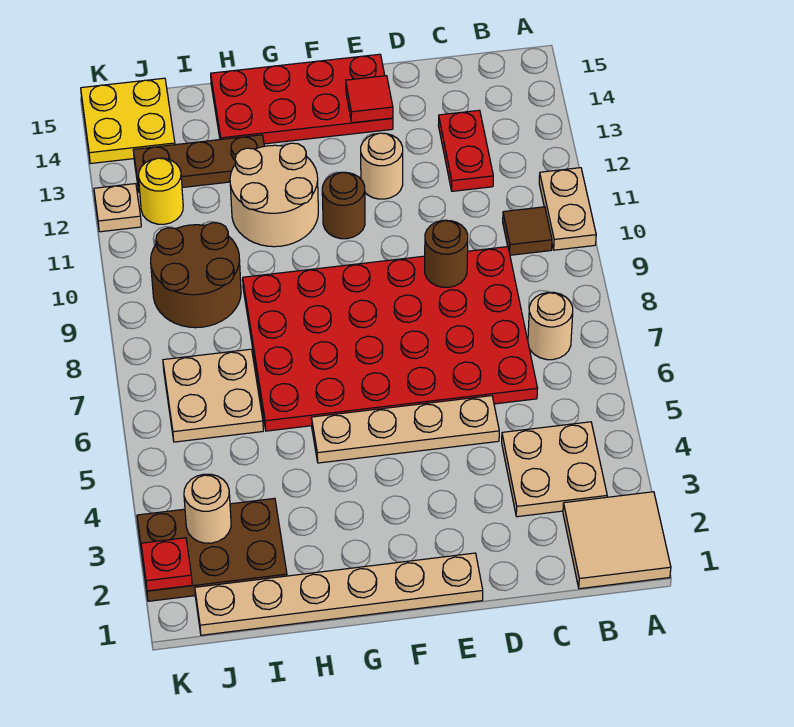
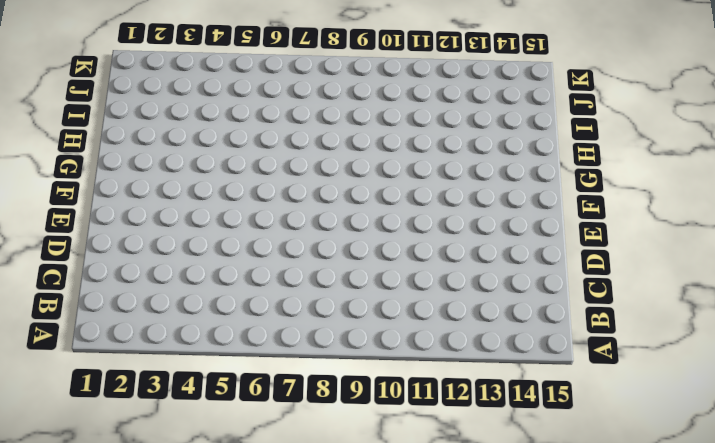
none -> tan tile A1:B2 level 1
none -> tan plate A10:A11 level 1
none -> tan plate B3:C4 level 1

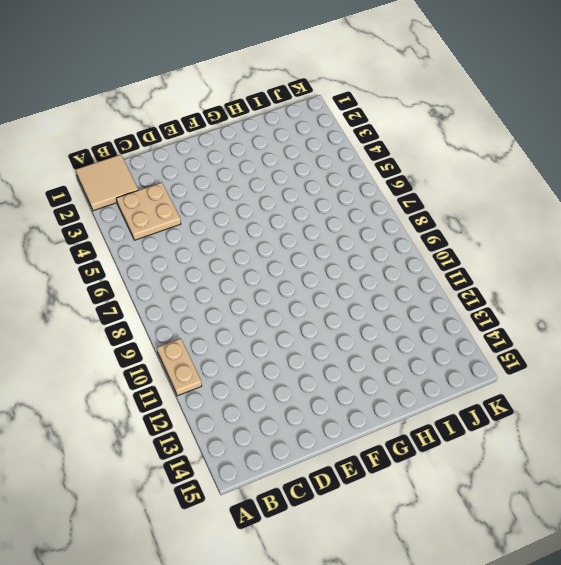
none -> tan round brick B7 level 1
none -> brown tile B10 level 1
none -> red plate C6:H9 level 1

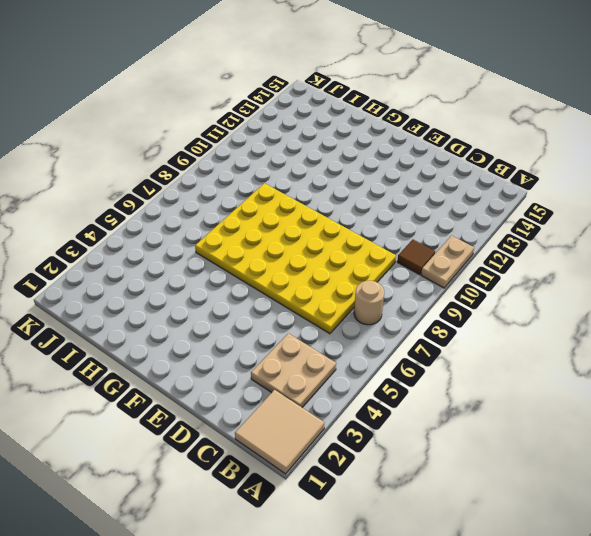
yellow plate C6:H9 level 1 -> red plate C6:H9 level 1
none -> red plate C12:C13 level 1
none -> tan plate D5:G5 level 1
none -> tan plate E1:J1 level 1

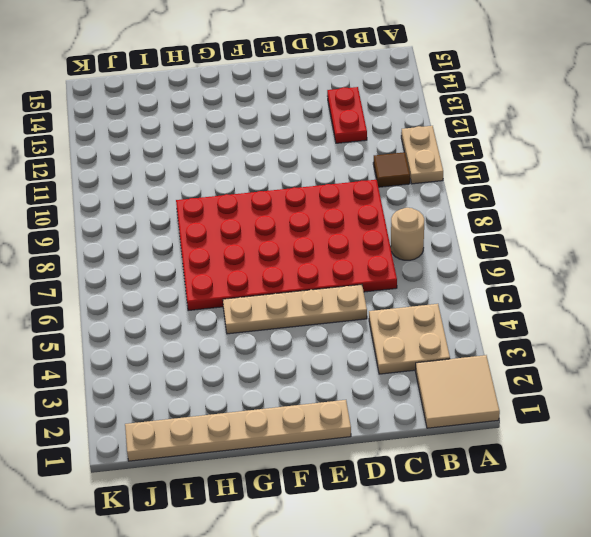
none -> tan round brick E12 level 1
none -> red plate E14:H15 level 1
none -> brown round brick F11 level 1

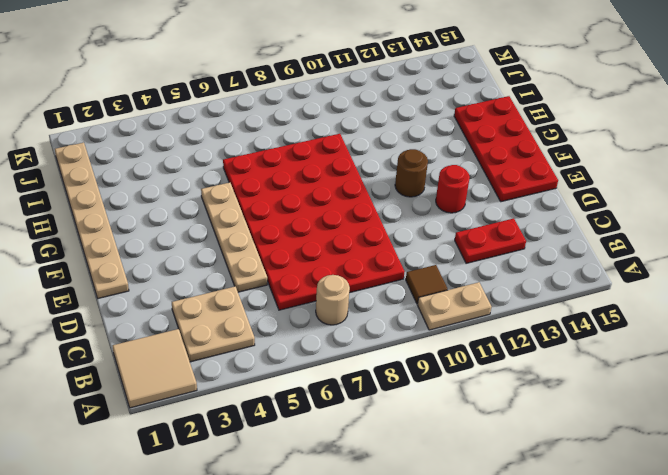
red round brick E12 level 1 -> tan round brick E12 level 1
none -> tan round brick G11:H12 level 1
none -> brown plate H13:J13 level 1
none -> brown plate I2:K3 level 1

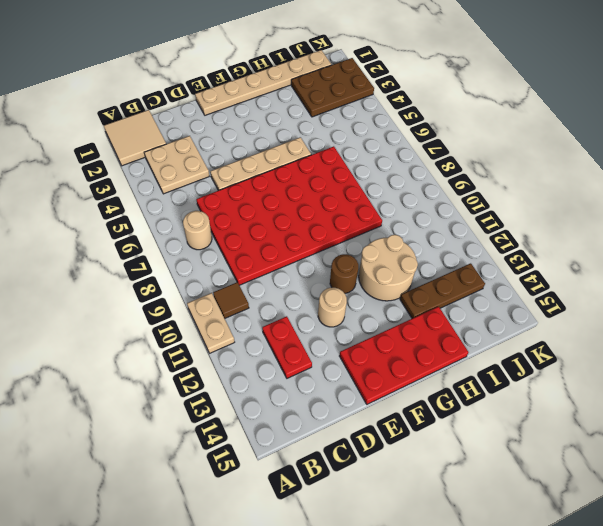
none -> tan plate I6:J7 level 1
none -> brown round brick I9:J10 level 1
none -> yellow round brick J12 level 1

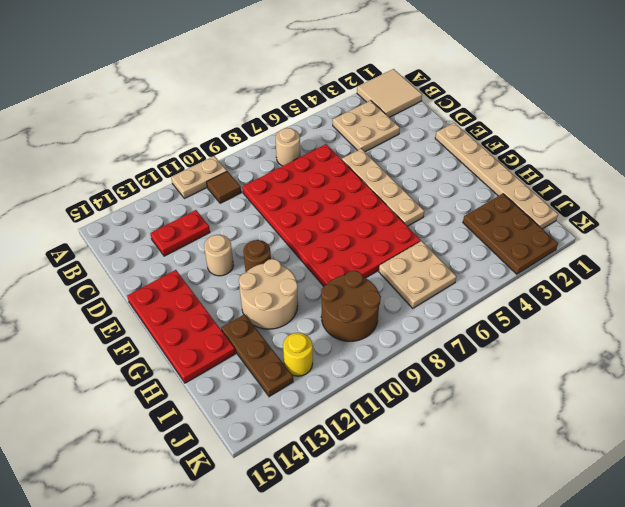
none -> yellow plate J14:K15 level 1
none -> tan plate K12 level 1
none -> brown round brick D9 level 2

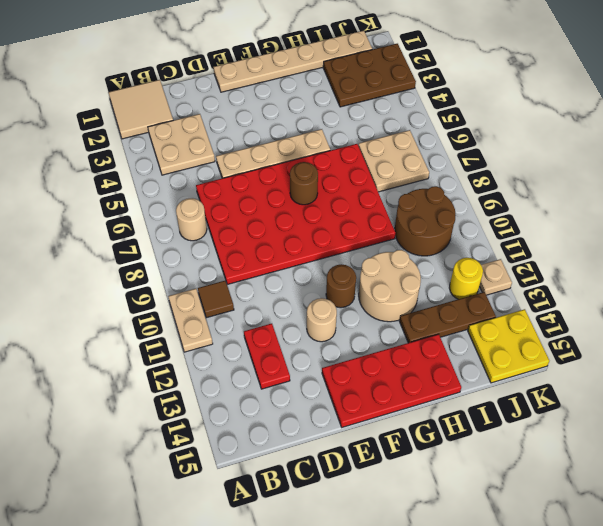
brown round brick F7 level 2 -> brown round brick D9 level 2
none -> red tile E14 level 2
none -> tan round brick J3 level 2
none -> red plate K2 level 2

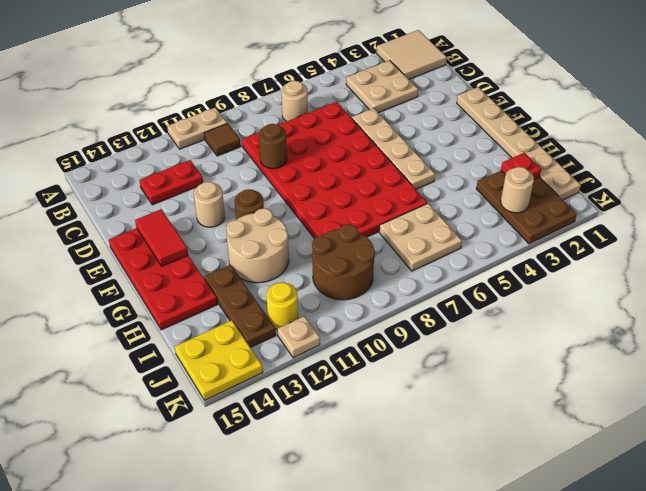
red tile E14:F14 level 2 -> red tile E14 level 2
red plate I2 level 2 -> red plate K2 level 2

